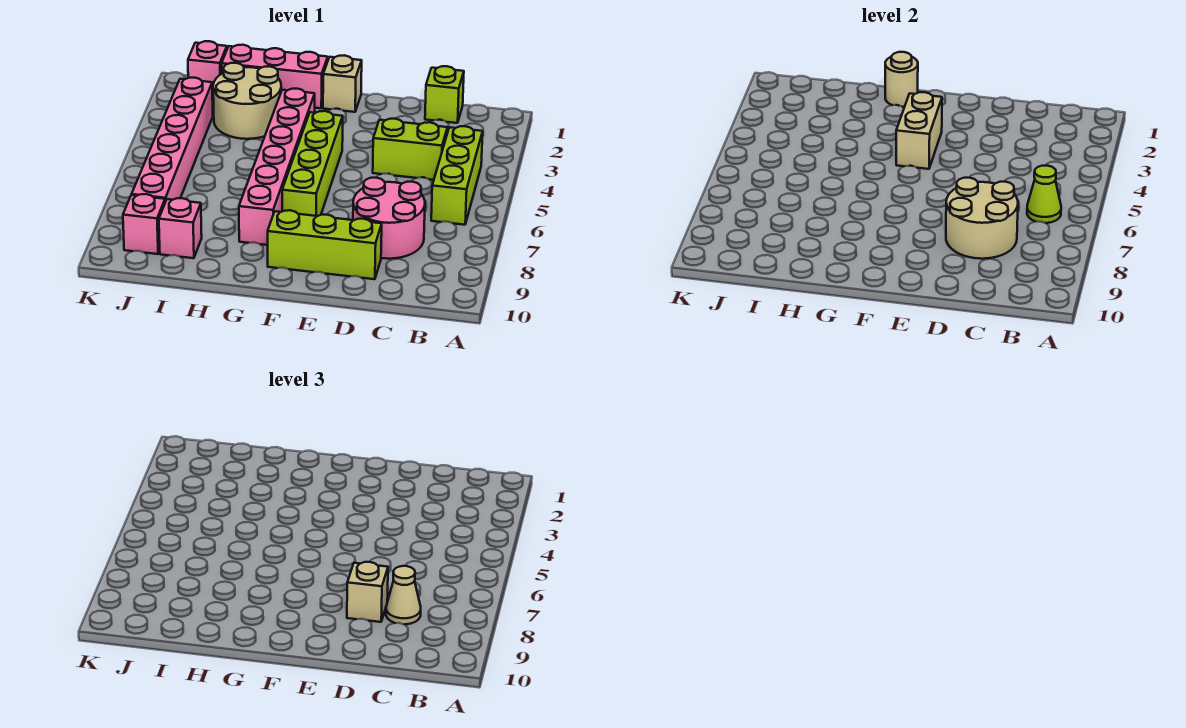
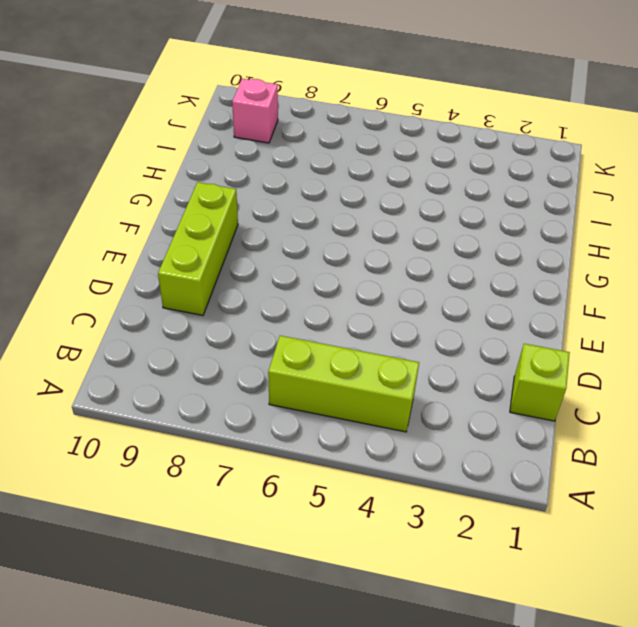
none -> lime brick C4:D4 level 1
none -> pink round brick C7:D8 level 1
none -> tan brick F1 level 1

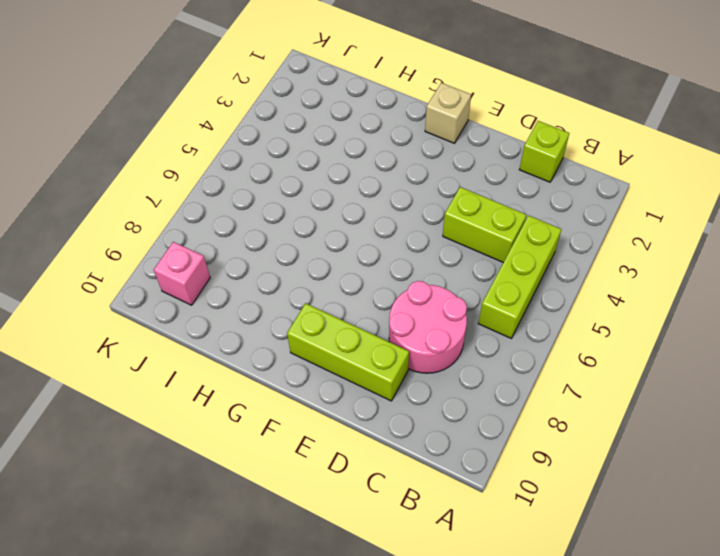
none -> lime brick F4:F7 level 1
none -> pink brick G1:I1 level 1
none -> pink brick G3:G8 level 1

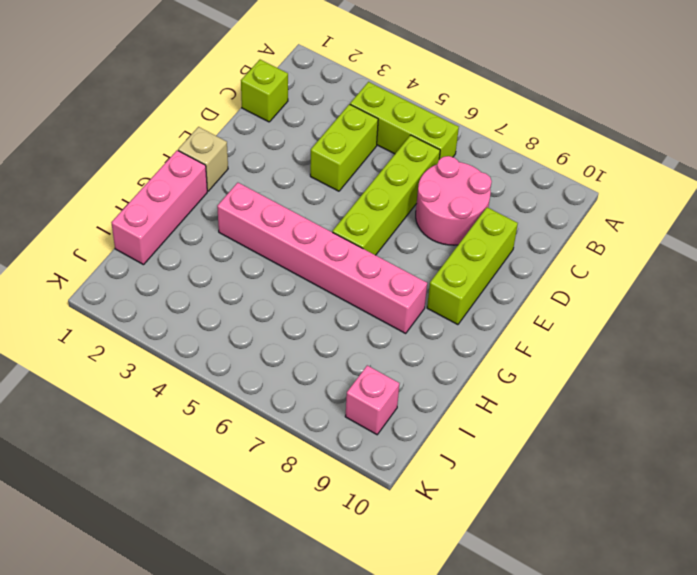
lime brick C6:F6 level 1 -> lime brick F4:F7 level 1
none -> tan round brick H2:I3 level 1
none -> pink brick I9 level 1
none -> pink brick J1 level 1

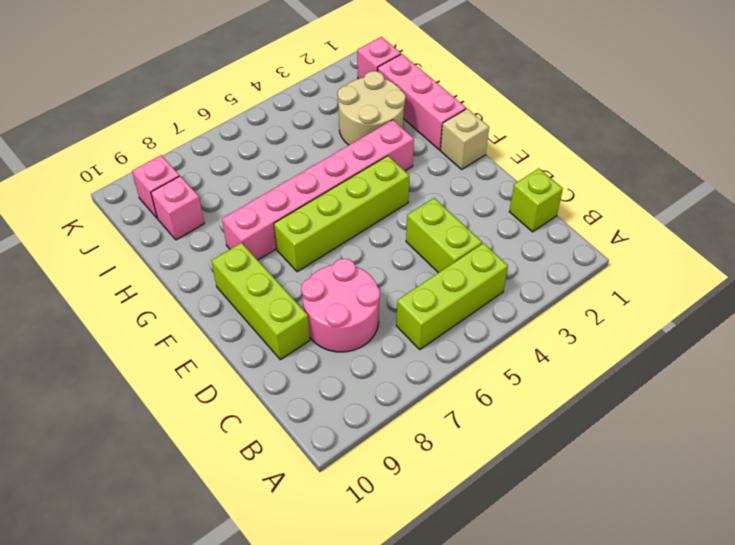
none -> pink brick J3:J8 level 1
none -> lime cone B6 level 2
none -> tan round brick C7:D8 level 2

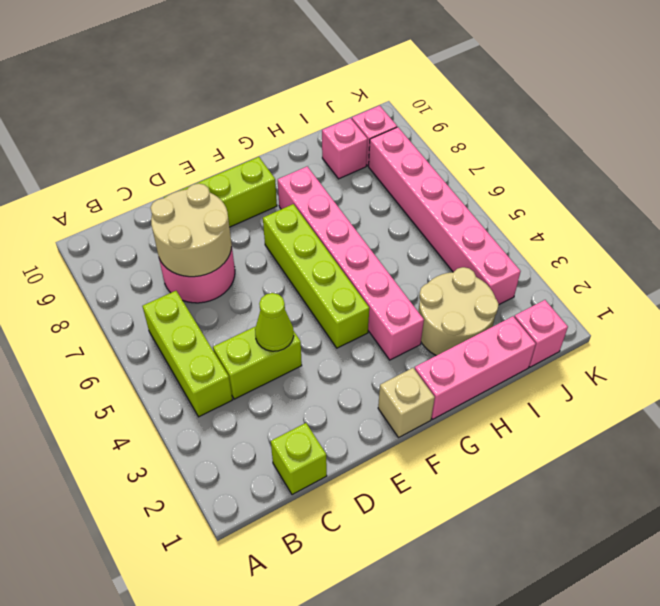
lime cone D4 level 2 -> lime cone B6 level 2
none -> tan brick F3:F4 level 2
none -> tan round brick G1 level 2
none -> tan cone C8 level 3

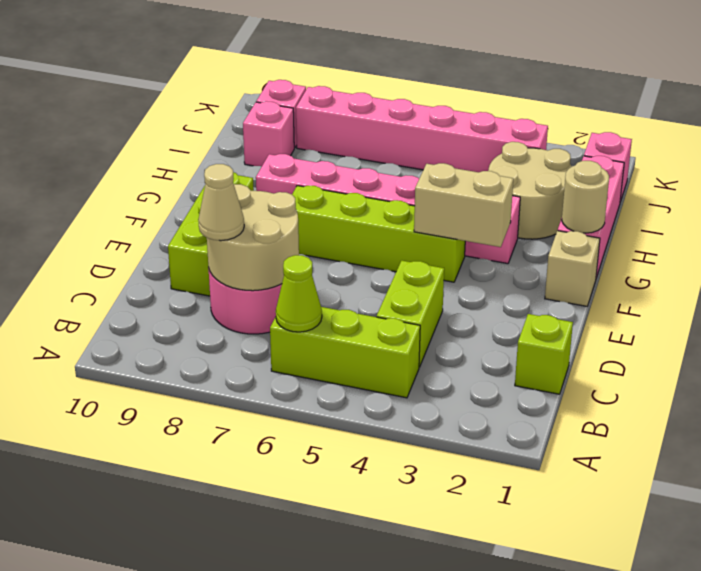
none -> tan brick D8 level 3

